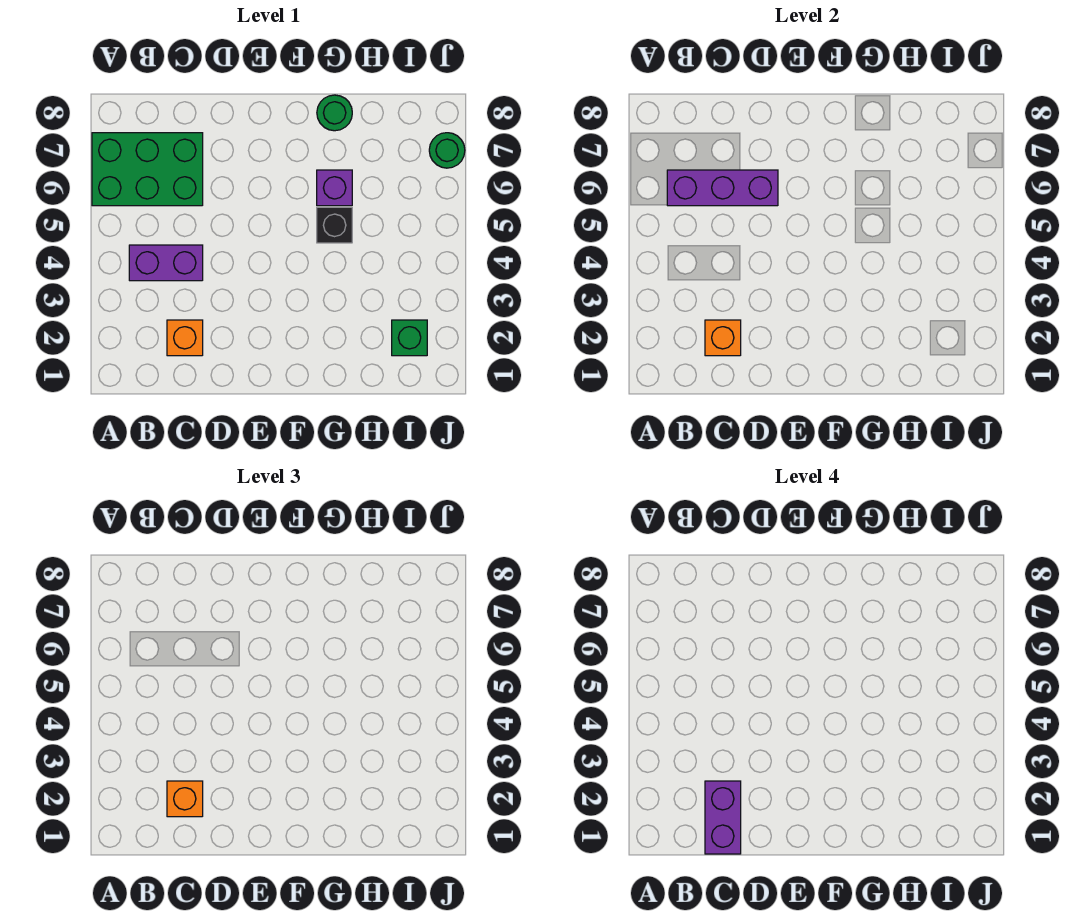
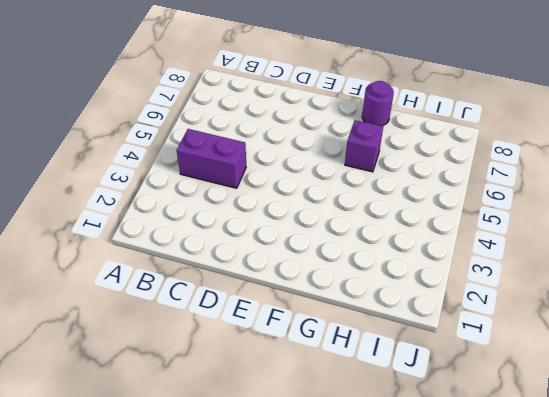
purple round brick G8 level 1 -> green round brick G8 level 1
none -> green brick A6:C7 level 1
none -> orange brick C2 level 1
none -> black brick G5 level 1

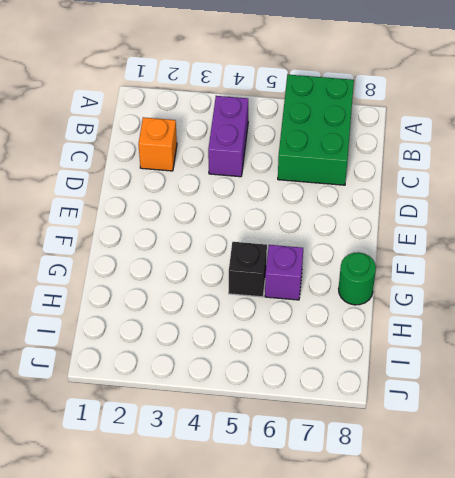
none -> green brick I2 level 1
none -> green round brick J7 level 1
none -> purple brick B6:D6 level 2

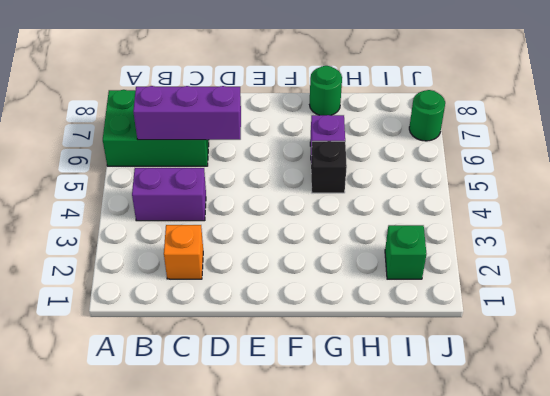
none -> orange brick C2 level 2
none -> orange brick C2 level 3
none -> purple brick C1:C2 level 4

